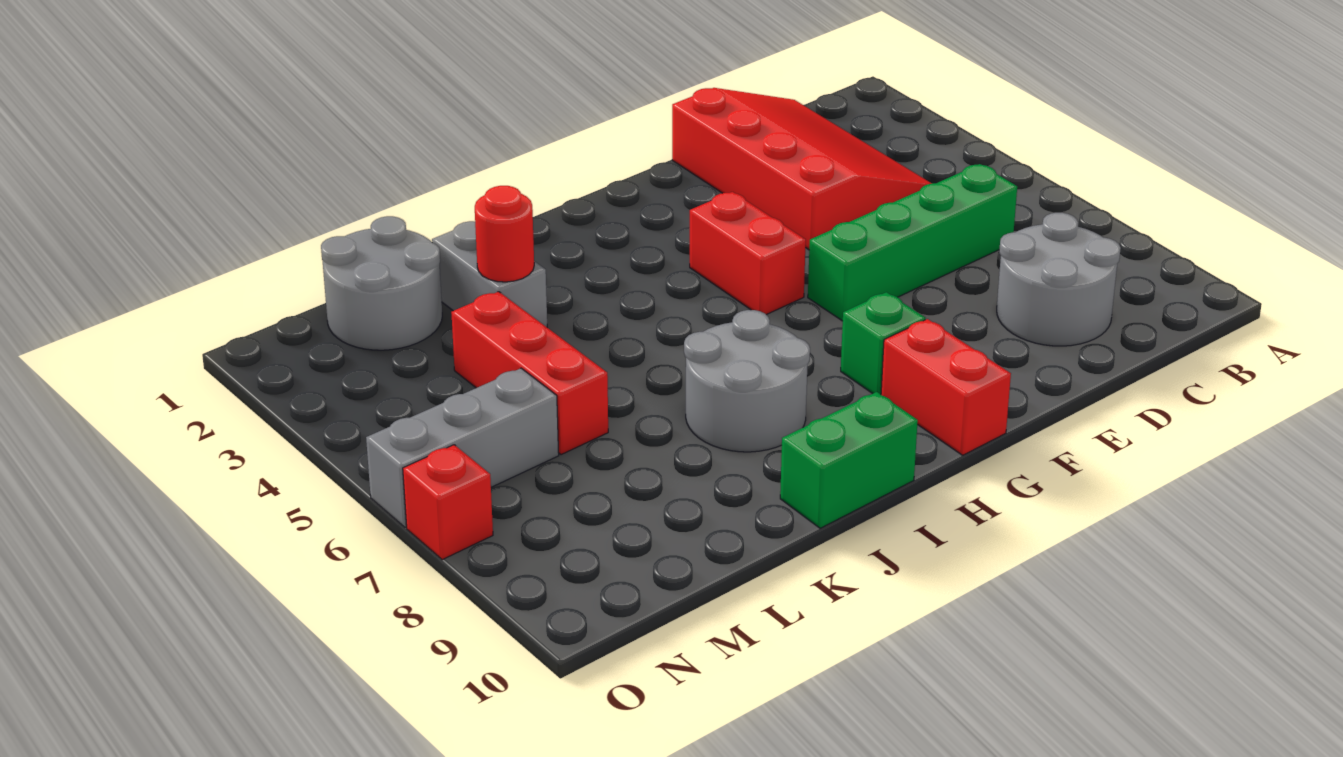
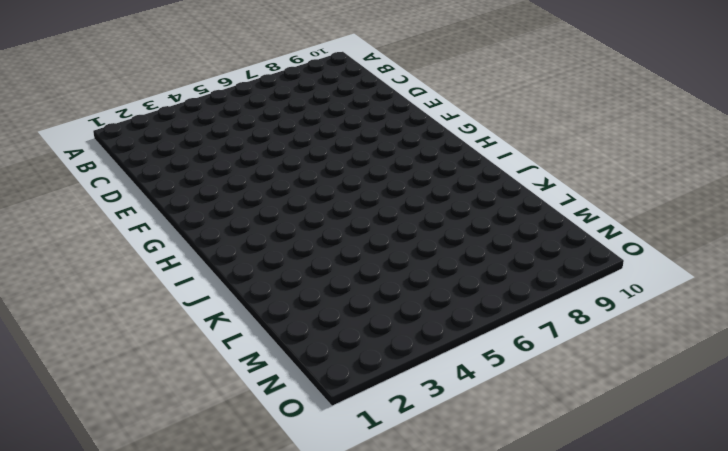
none -> red slope C1:E4 level 1 top E
none -> green brick C6:F6 level 1
none -> grey round brick C8:D9 level 1

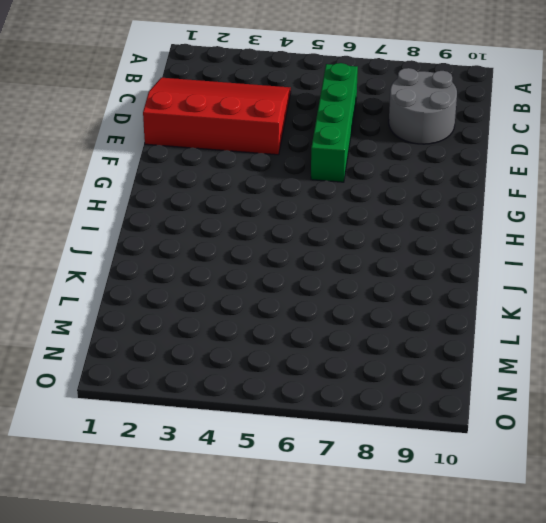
none -> red brick G4:G5 level 1
none -> green brick G8 level 1
none -> red brick G9:G10 level 1

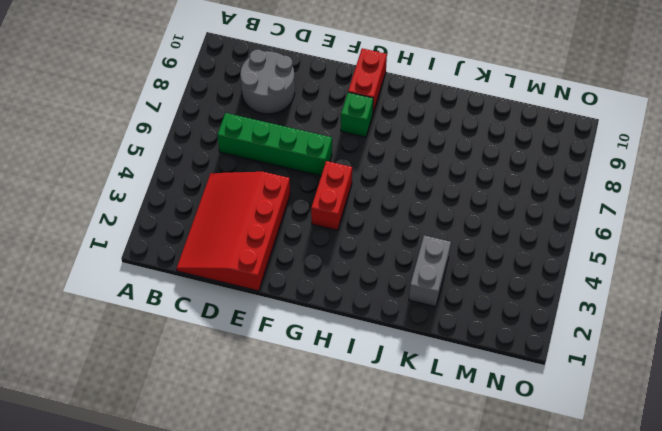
none -> grey round brick I7:J8 level 1
none -> green brick I10:J10 level 1
none -> grey round brick L1:M2 level 1

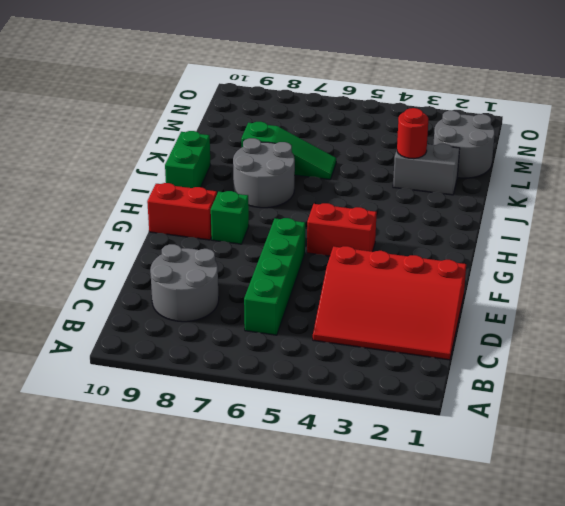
green slope K6:K8 level 1 top 8 -> none
none -> red brick L4:L6 level 1
none -> grey brick M6:O6 level 1
none -> red brick O7 level 1

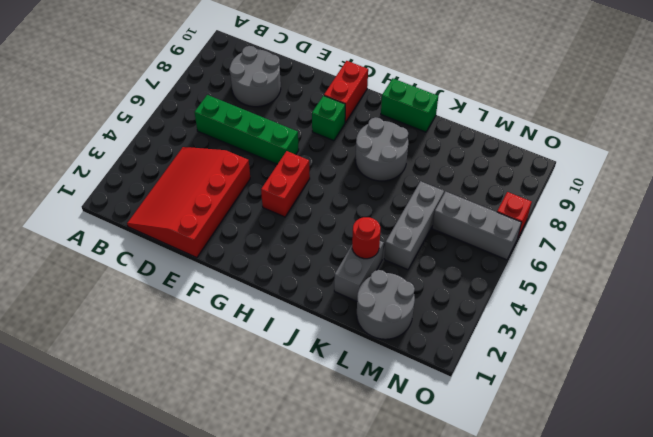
grey brick L4:L6 level 1 -> red brick L4:L6 level 1

